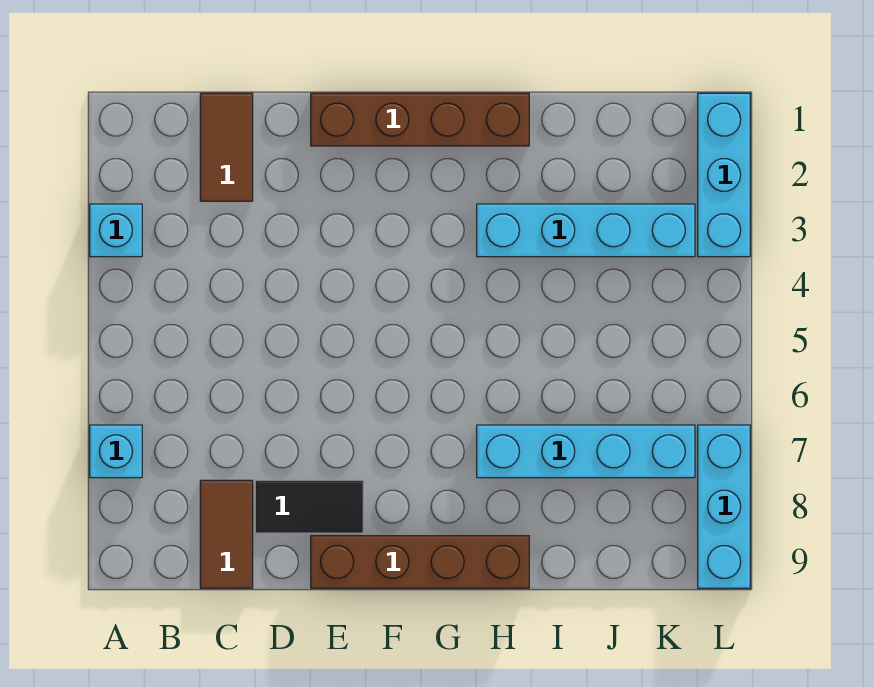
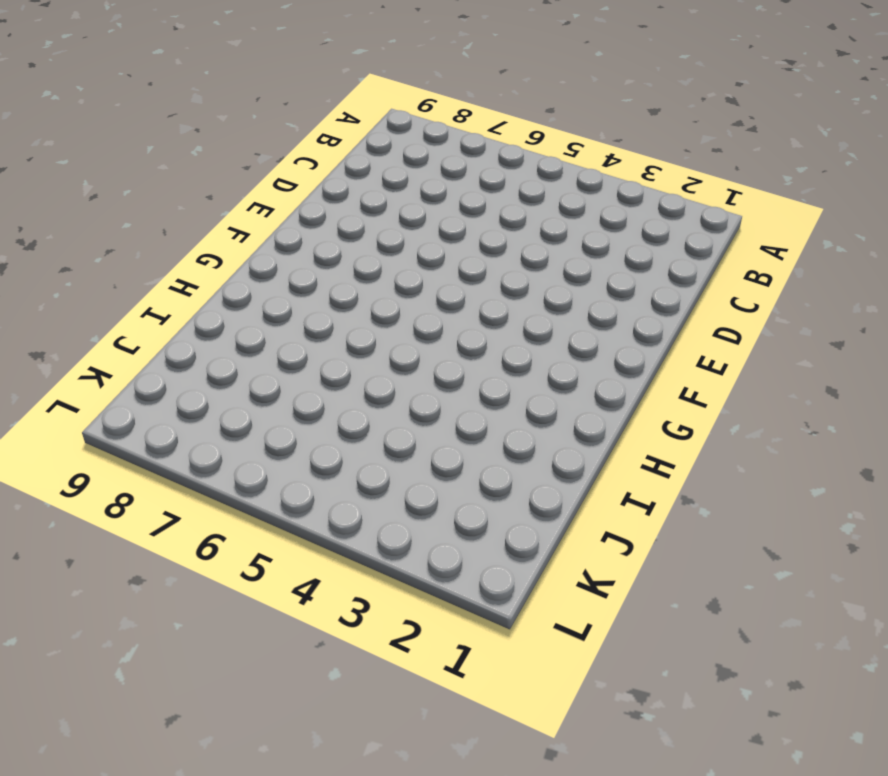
none -> cyan brick A3 level 1
none -> cyan brick A7 level 1

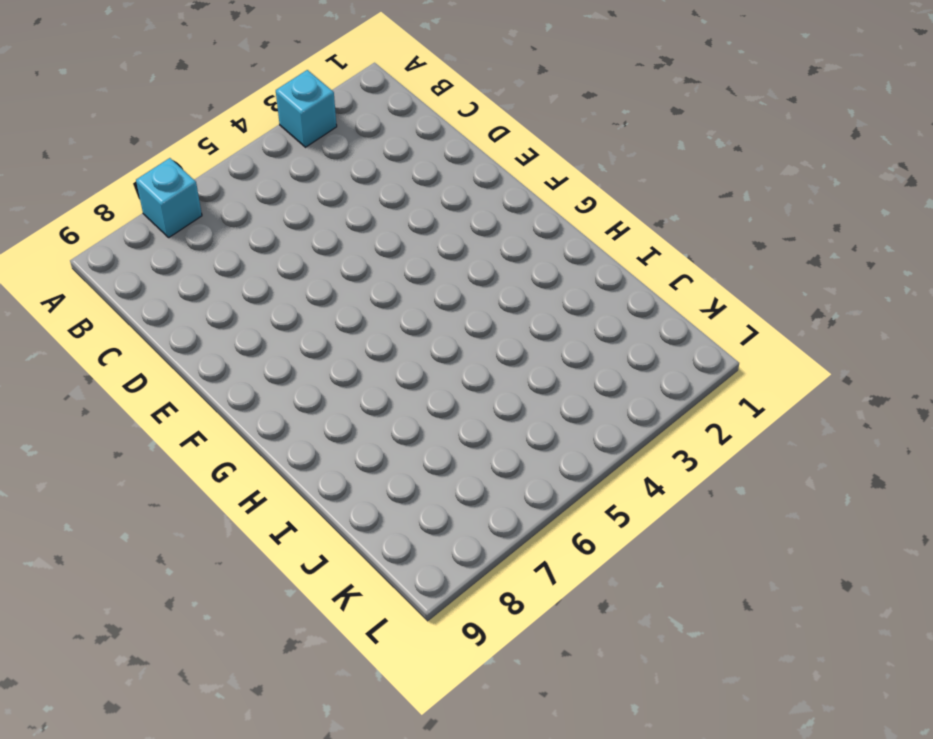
none -> brown tile C1:C2 level 1
none -> brown tile C8:C9 level 1

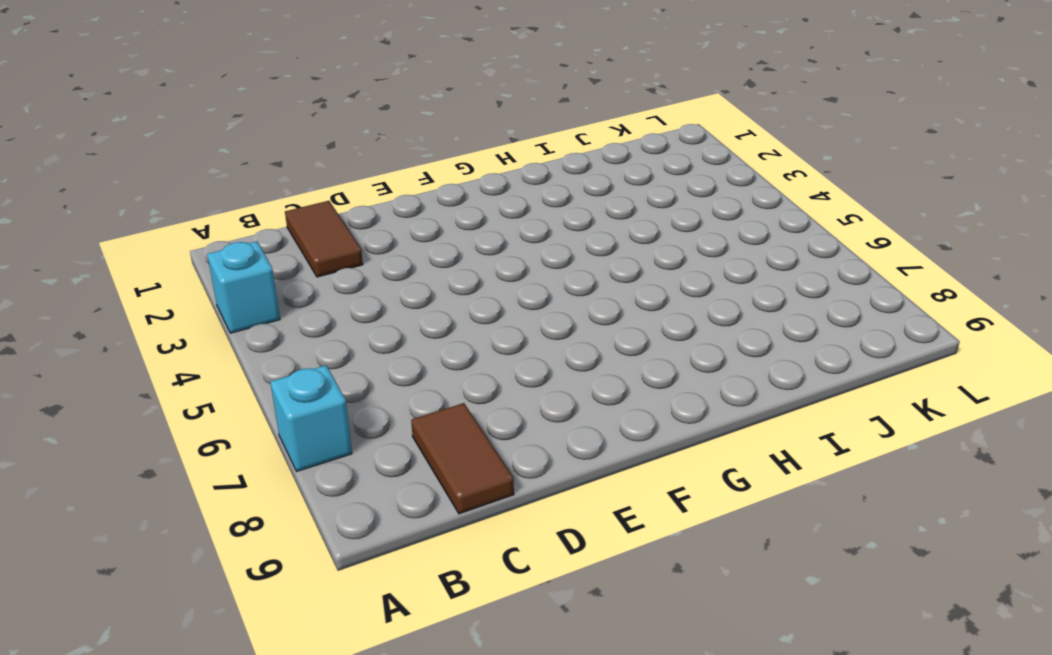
none -> black tile D8:E8 level 1
none -> brown brick E1:H1 level 1

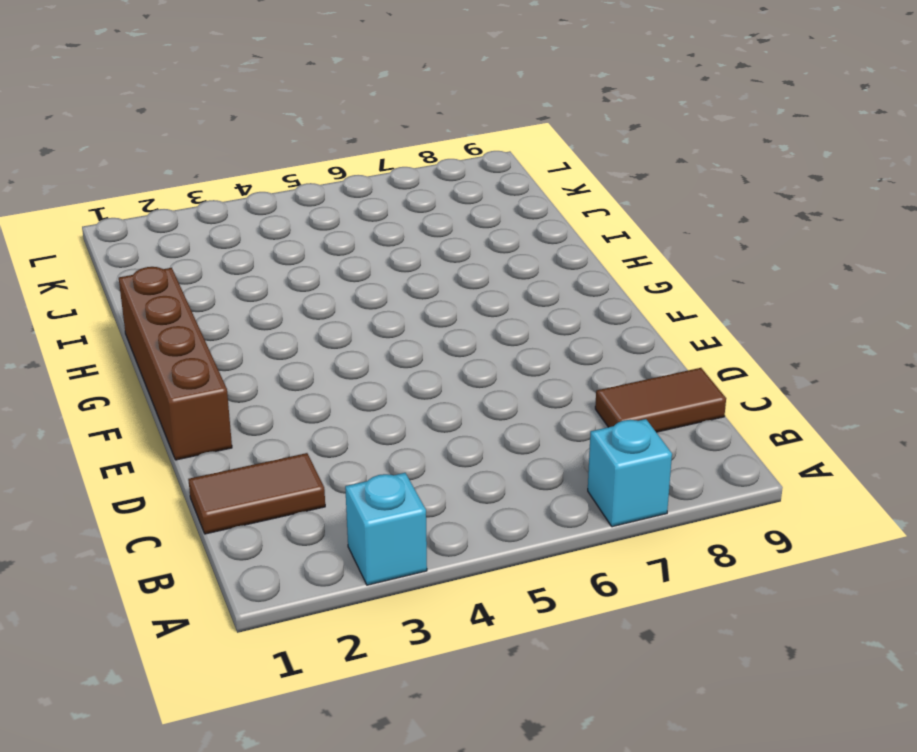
none -> black tile D8:E8 level 1
none -> brown brick E9:H9 level 1

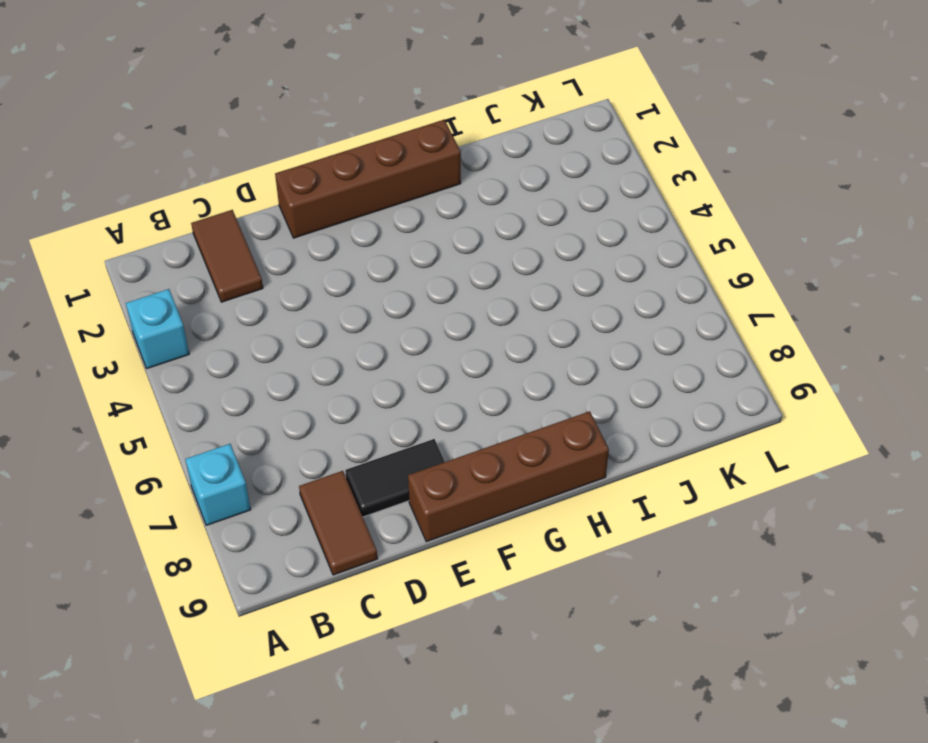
none -> cyan brick H3:K3 level 1
none -> cyan brick H7:K7 level 1

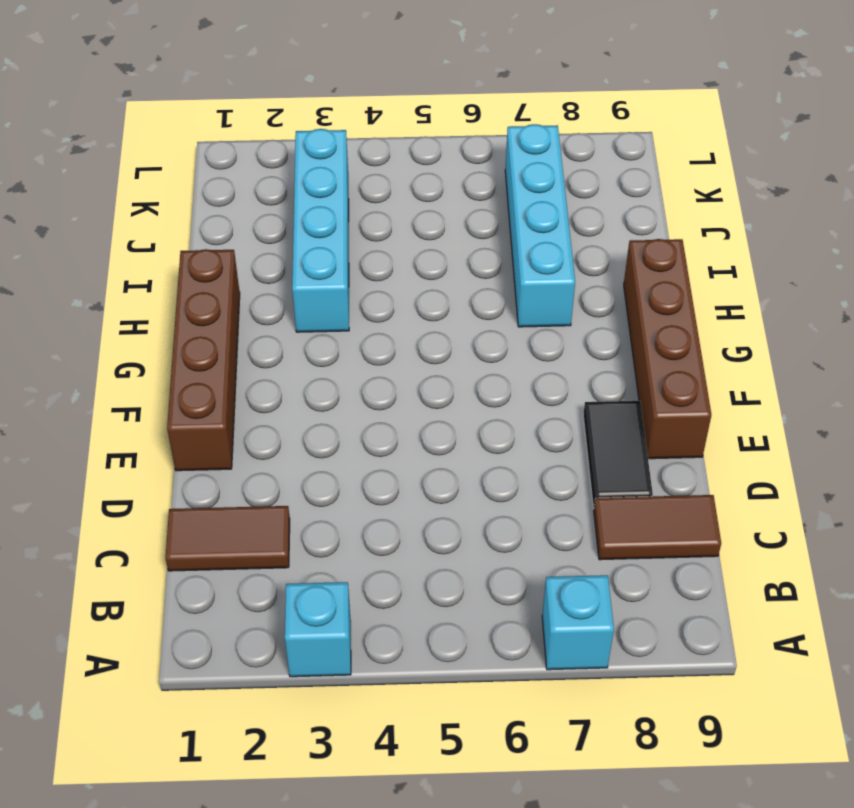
none -> cyan brick L1:L3 level 1
none -> cyan brick L7:L9 level 1

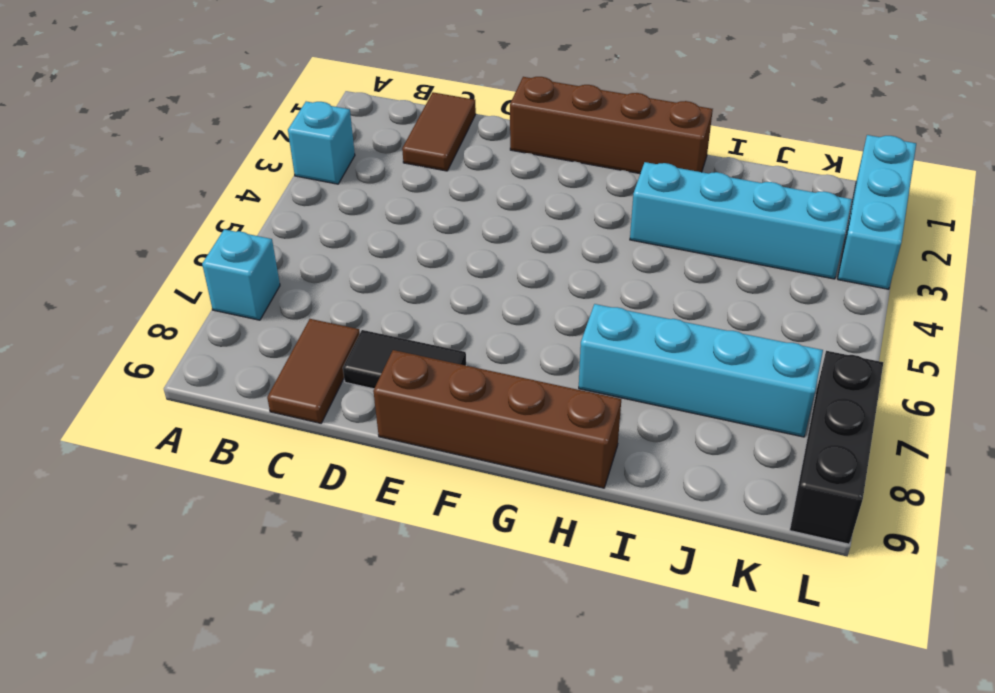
black brick L7:L9 level 1 -> cyan brick L7:L9 level 1

